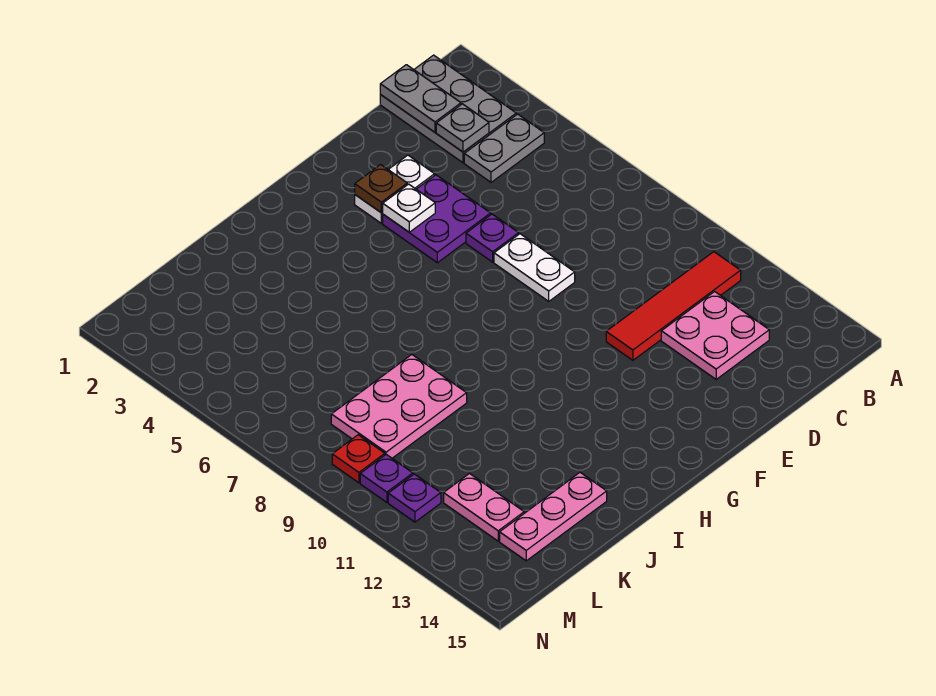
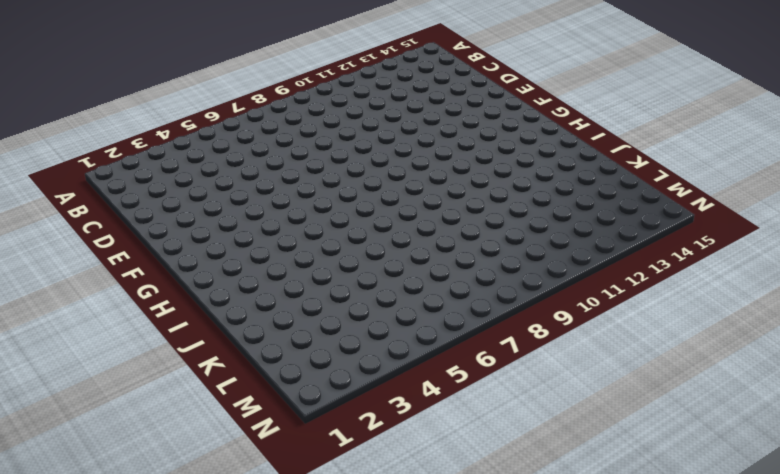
none -> grey plate B1:C3 level 1
none -> grey plate B4:C4 level 1
none -> red tile B11:E11 level 1

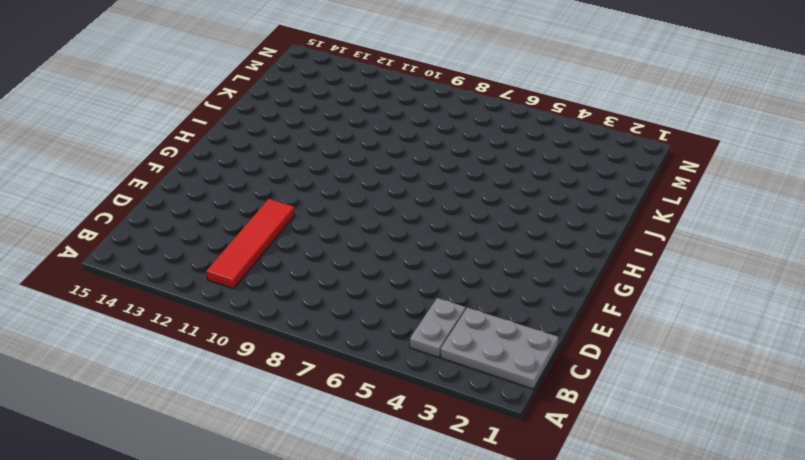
none -> pink plate C12:D13 level 1
none -> white plate E3:F3 level 1
none -> purple plate E4:F5 level 1

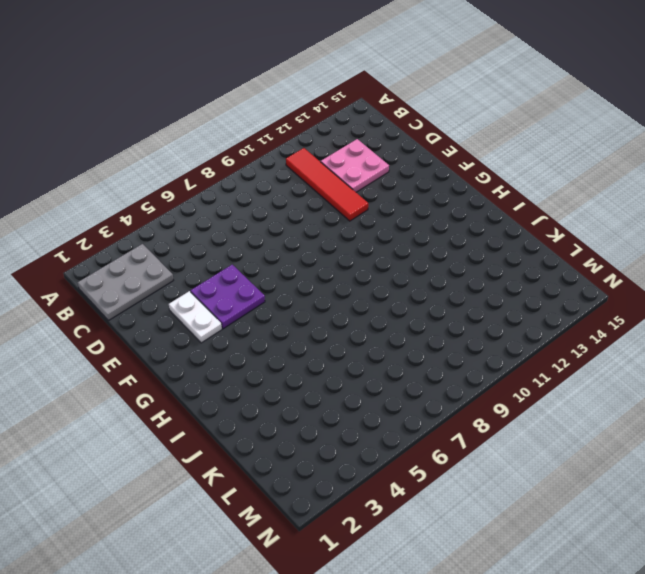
none -> grey plate B4:C4 level 1
none -> purple plate E6 level 1
none -> white plate E7:E8 level 1

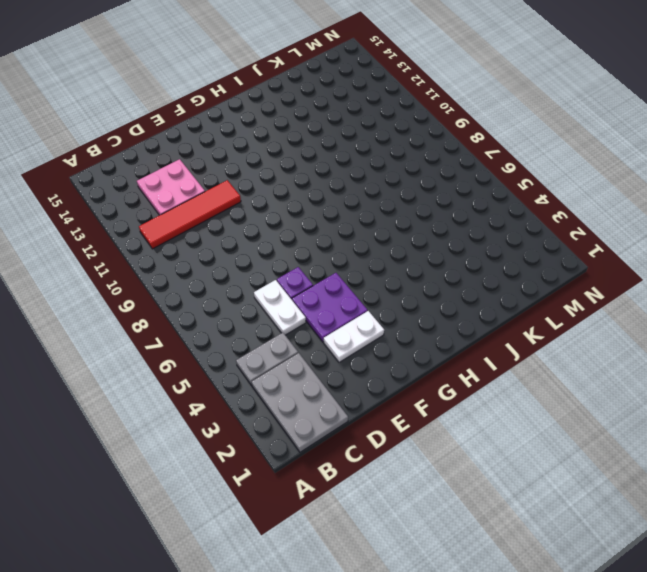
white plate D5:D6 level 1 -> white plate E7:E8 level 1
none -> pink plate J8:L9 level 1
none -> pink plate J14:L14 level 1
none -> pink plate L12:L13 level 1

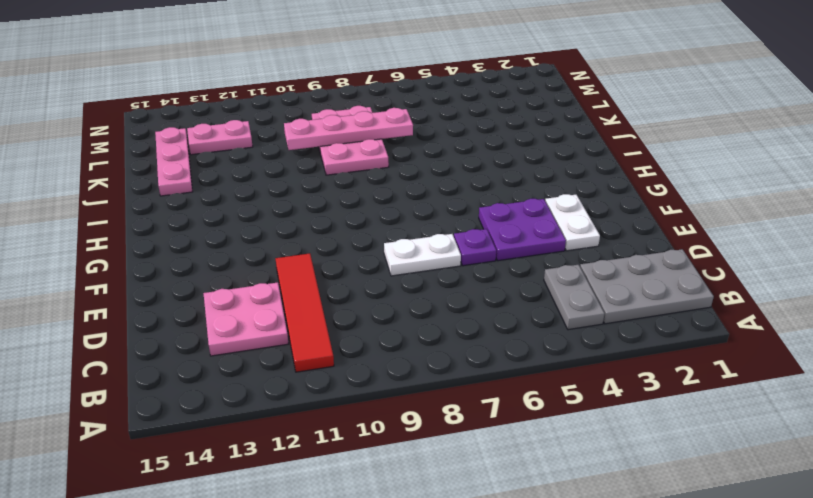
pink plate K7:K10 level 2 -> none
none -> red plate M9 level 1
none -> purple plate M10 level 1
none -> purple plate M11 level 1

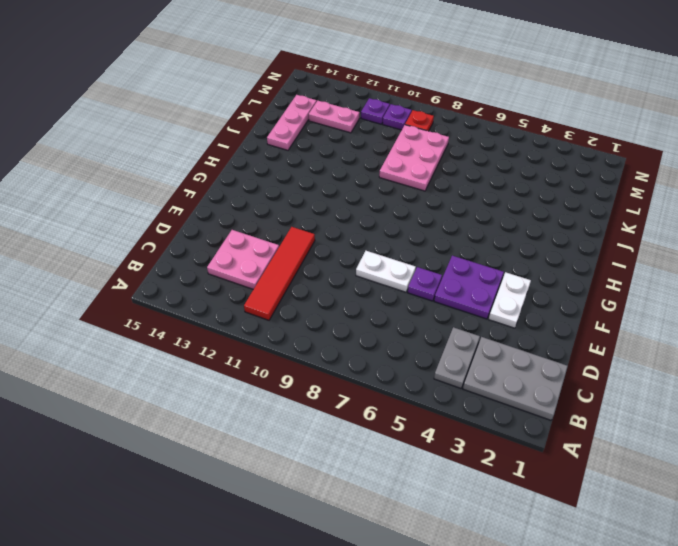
none -> grey plate C1:C2 level 2
none -> grey plate C3 level 2
none -> brown plate F3 level 2

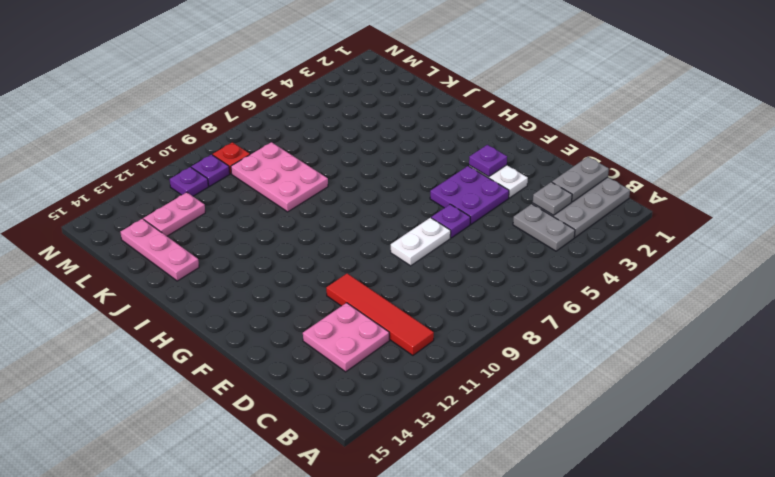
purple plate F3 level 2 -> brown plate F3 level 2
none -> white plate F4 level 2

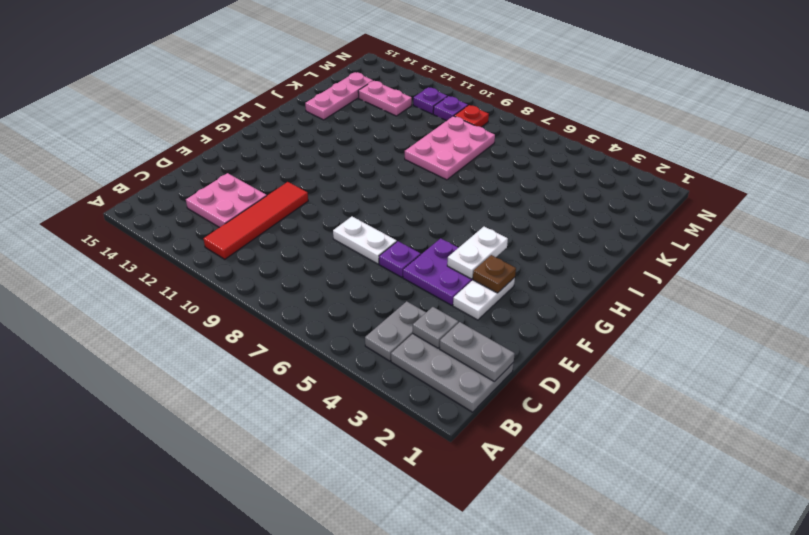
white plate F4:G4 level 2 -> white plate F4 level 2

